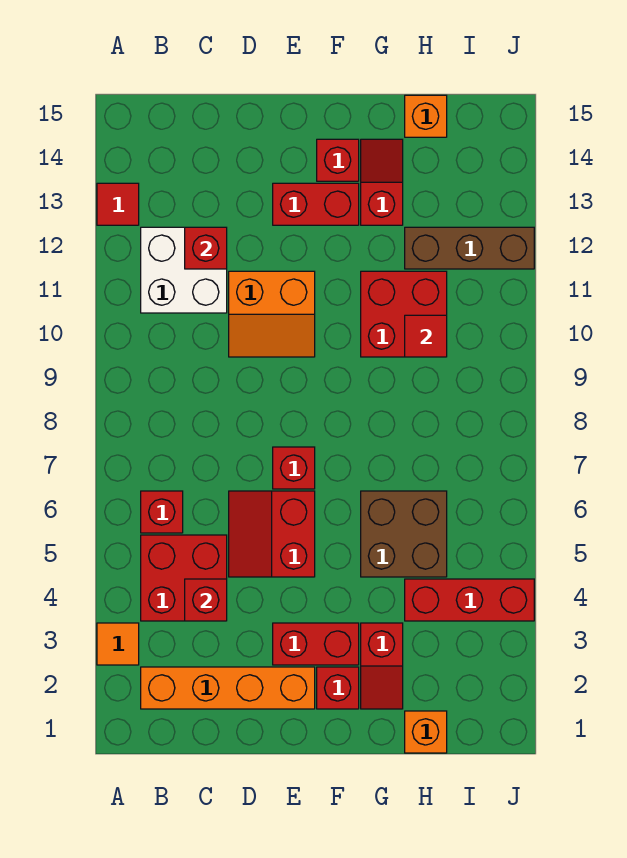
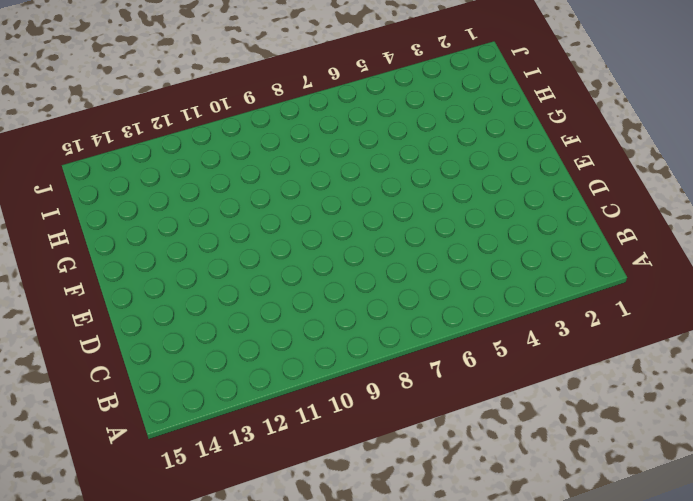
none -> orange tile A3 level 1
none -> red tile A13 level 1
none -> orange brick B2:E2 level 1

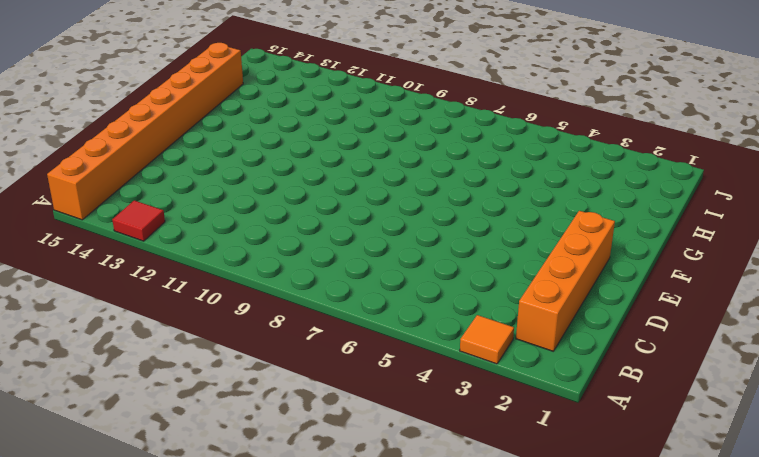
orange brick A15:H15 level 1 -> orange brick H15 level 1
none -> red brick B4:C5 level 1
none -> red brick B6 level 1
none -> white brick B11:C12 level 1

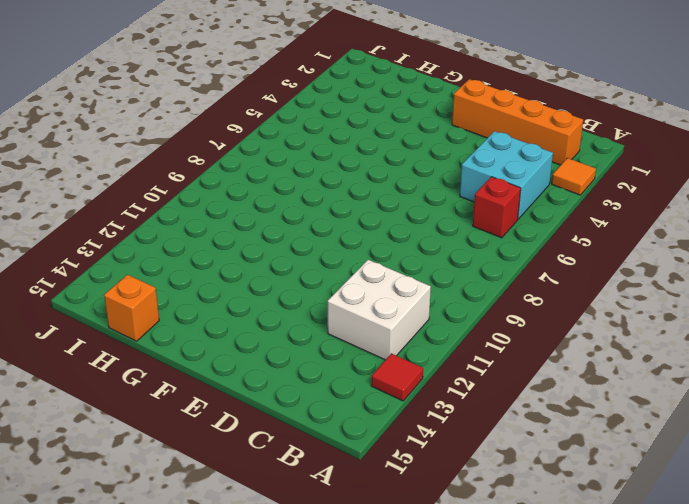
cyan brick B4:C5 level 1 -> red brick B4:C5 level 1
none -> red slope D5:E6 level 1 top E
none -> orange slope D10:E11 level 1 top 11
none -> red brick E3:F3 level 1

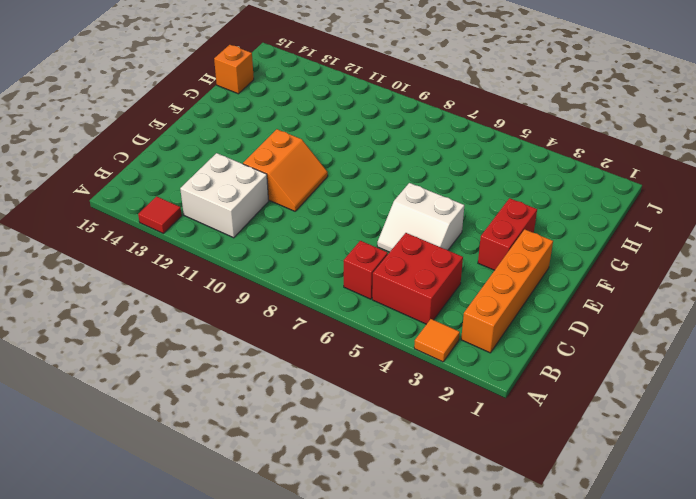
white slope D5:E6 level 1 top E -> red slope D5:E6 level 1 top E
none -> red brick E7 level 1
none -> red brick E13:F13 level 1
none -> red brick F2 level 1

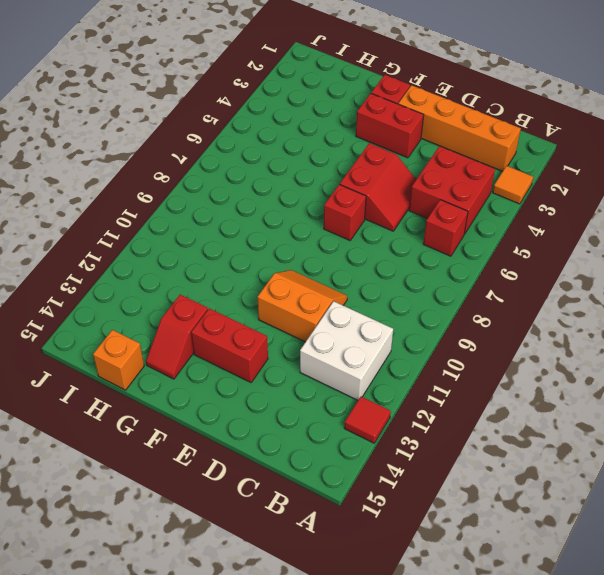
none -> red brick F14 level 1
none -> red slope G2:G3 level 1 top 3
none -> brown brick G5:H6 level 1

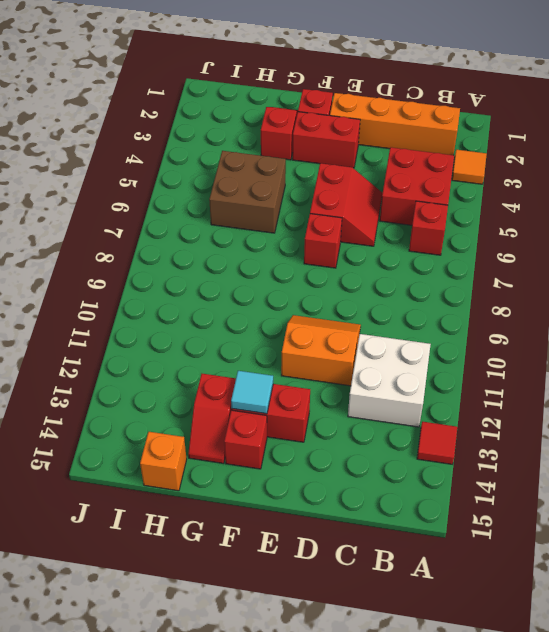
cyan tile F13 level 2 -> none
none -> red brick G10:H11 level 1
none -> orange brick H1 level 1
none -> red brick H4:J4 level 1

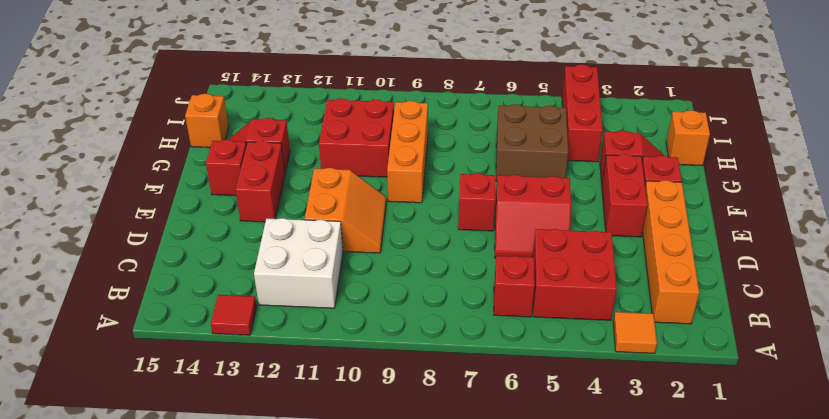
orange brick F9:H9 level 1 -> none
none -> brown brick H12:J12 level 1
none -> red brick C4 level 2
none -> red brick C12 level 2

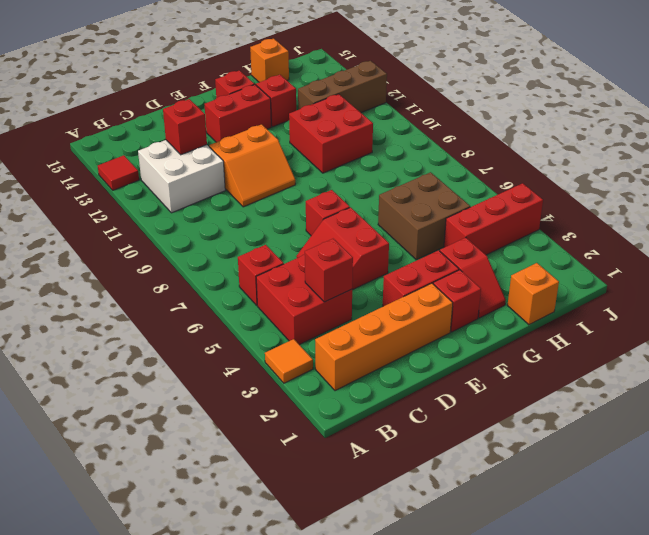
none -> red tile H10 level 2

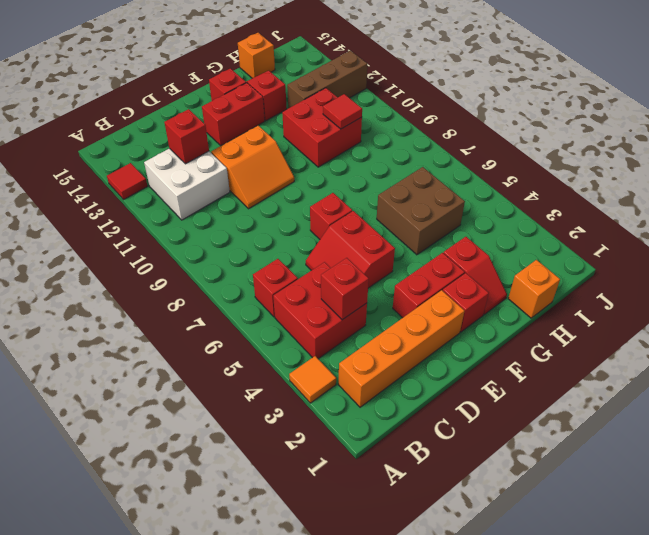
none -> red brick H4:J4 level 1

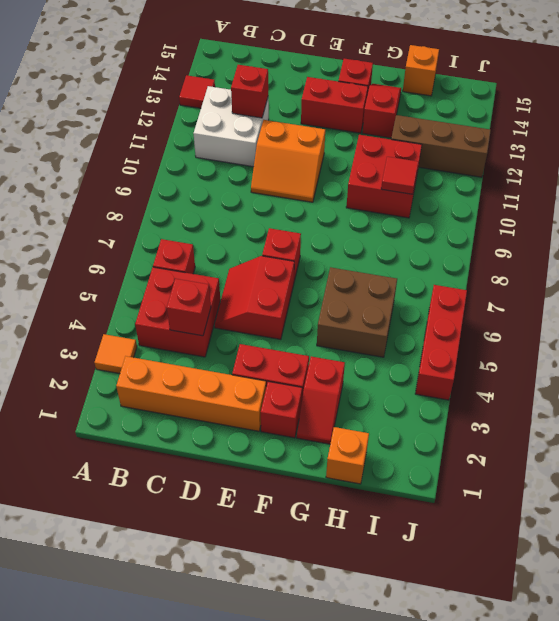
red brick J4:J6 level 1 -> red brick H4:J4 level 1

